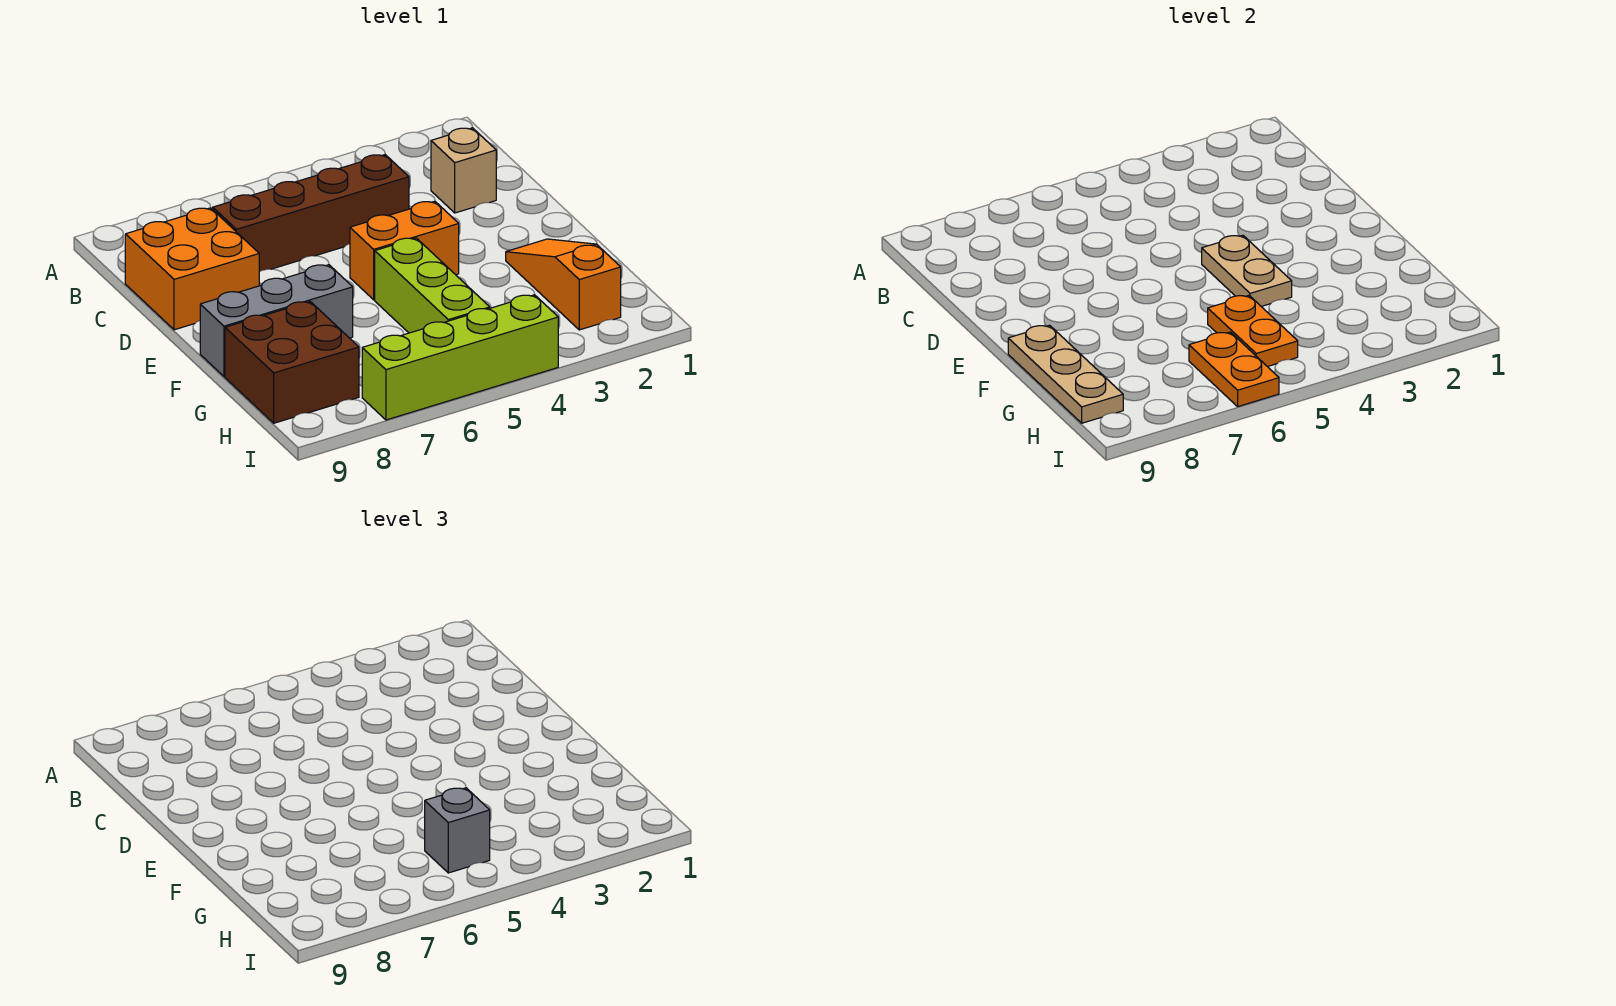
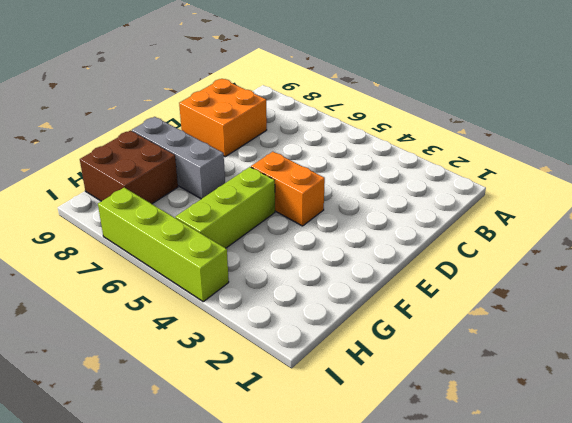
none -> tan brick C2 level 1
none -> brown brick C4:C7 level 1
none -> orange slope F2:H2 level 1 top H

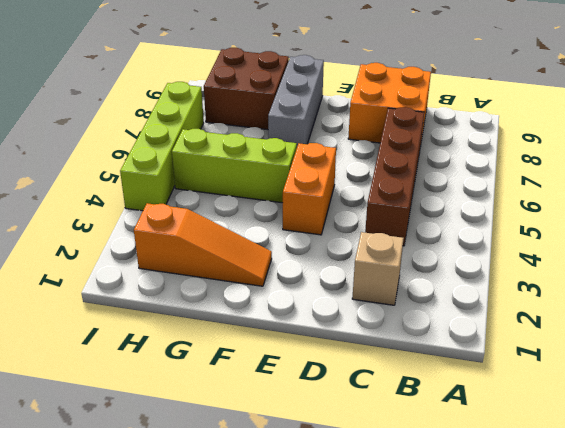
none -> tan plate E4:F4 level 2
none -> tan plate F9:H9 level 2
none -> orange plate G5:H5 level 2

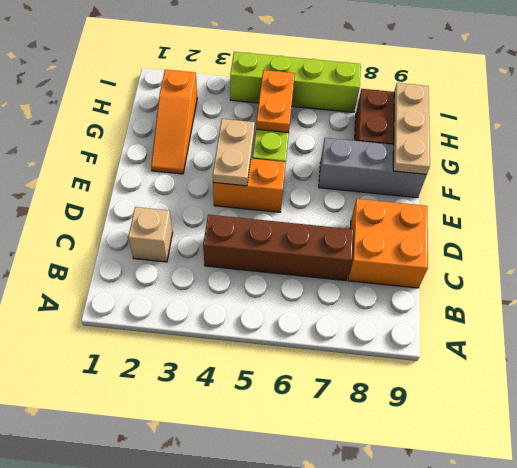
none -> orange plate H6:I6 level 2
none -> grey brick H5 level 3

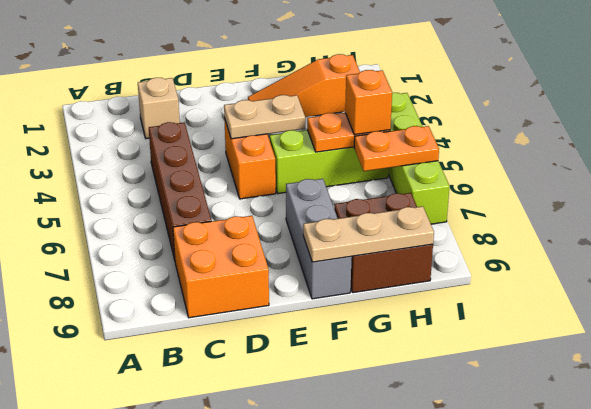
orange brick H5 level 3 -> grey brick H5 level 3

